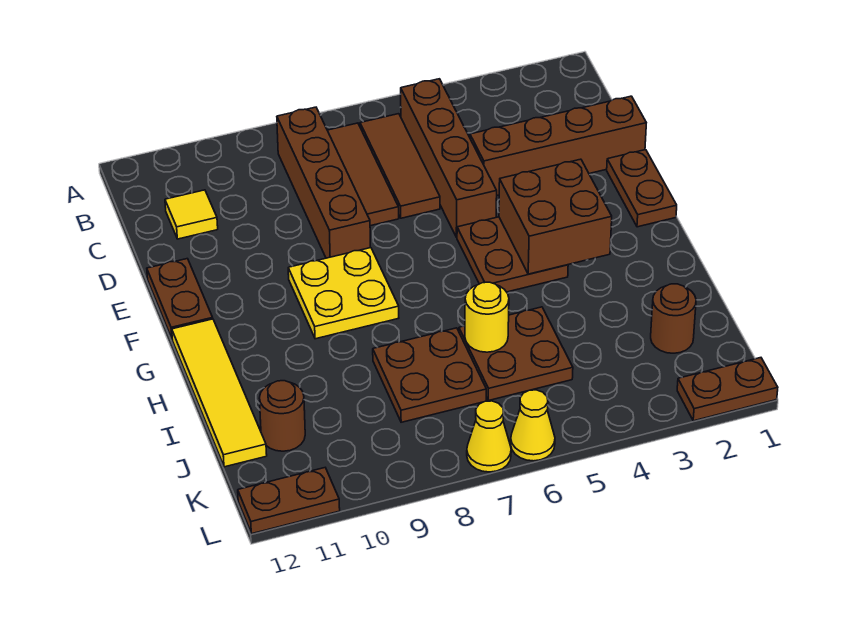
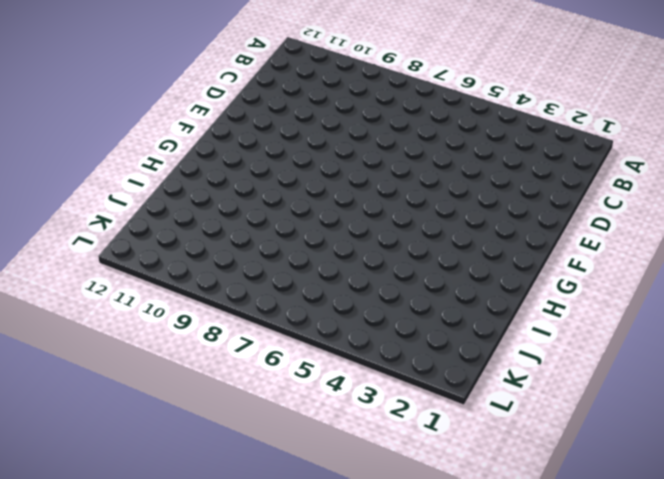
none -> brown brick B5:E5 level 1
none -> brown tile B6:D6 level 1
none -> brown tile B7:D7 level 1

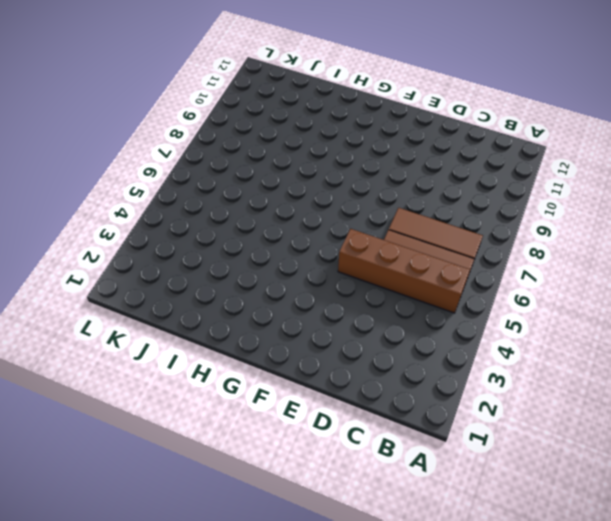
none -> brown brick B8:E8 level 1
none -> yellow tile C11 level 1
none -> brown brick D1:D4 level 1

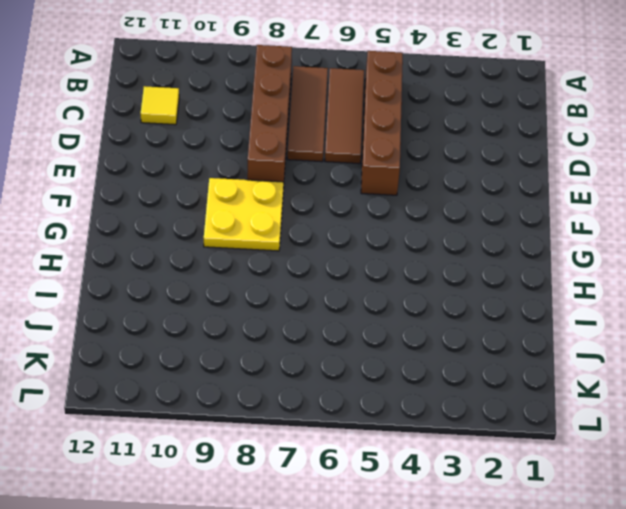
none -> brown brick D1:D4 level 1
none -> brown plate E1:F1 level 1
none -> brown plate E12:F12 level 1

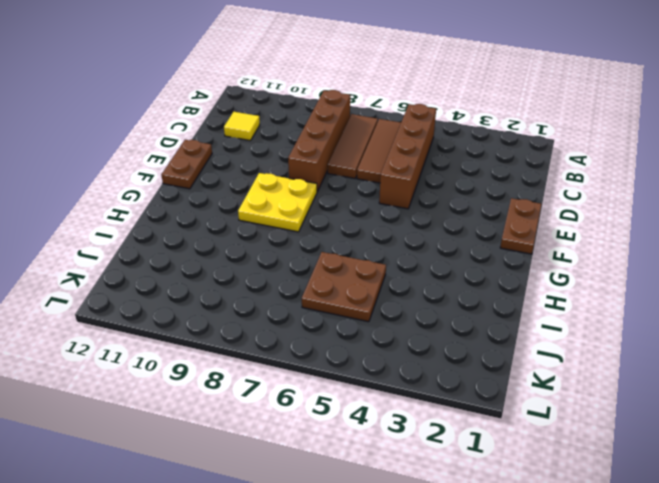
none -> brown brick D1:D4 level 1
none -> brown plate F4:G5 level 1
none -> yellow tile G12:J12 level 1

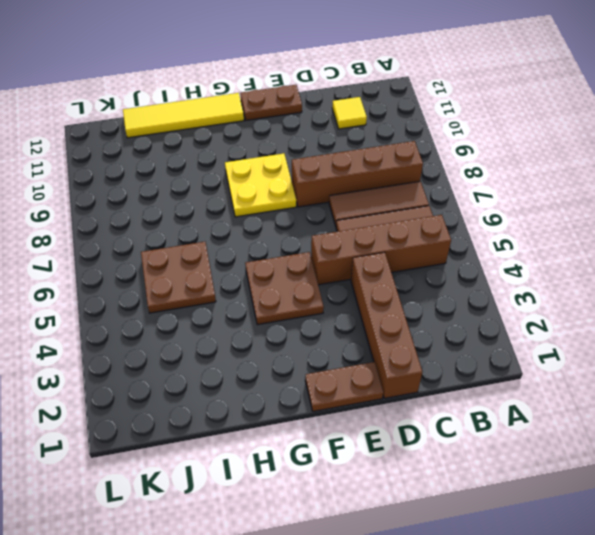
none -> brown plate I7:J8 level 1
none -> brown round brick J2 level 1
none -> brown round brick J11 level 1

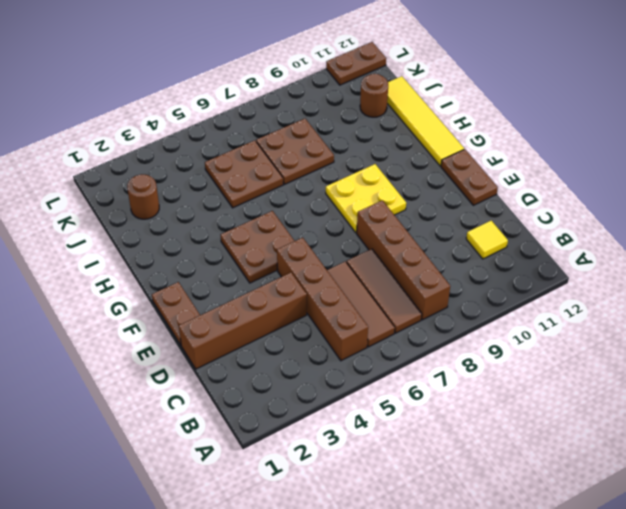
none -> brown plate L1:L2 level 1
none -> yellow cone L6 level 1
none -> yellow cone L7 level 1

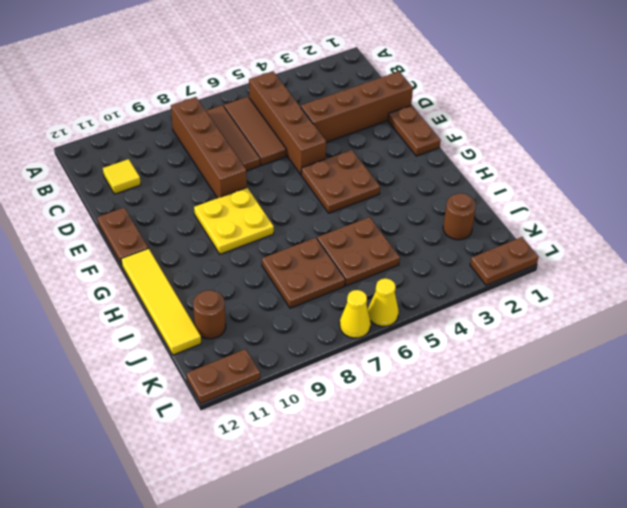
none -> brown brick F3:G4 level 2
none -> yellow round brick I6 level 2

